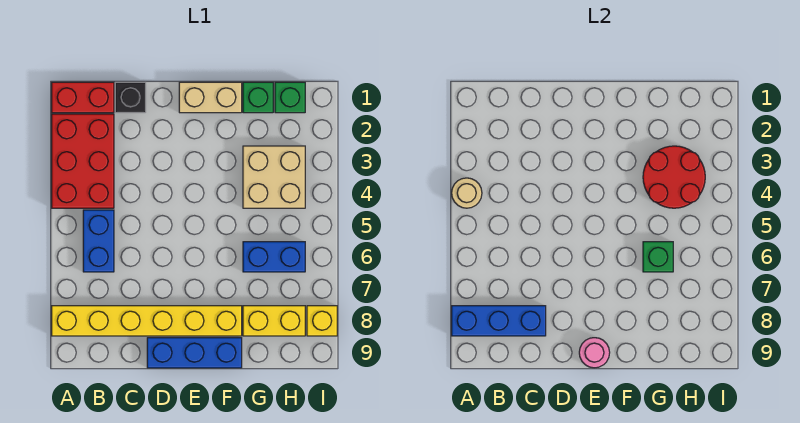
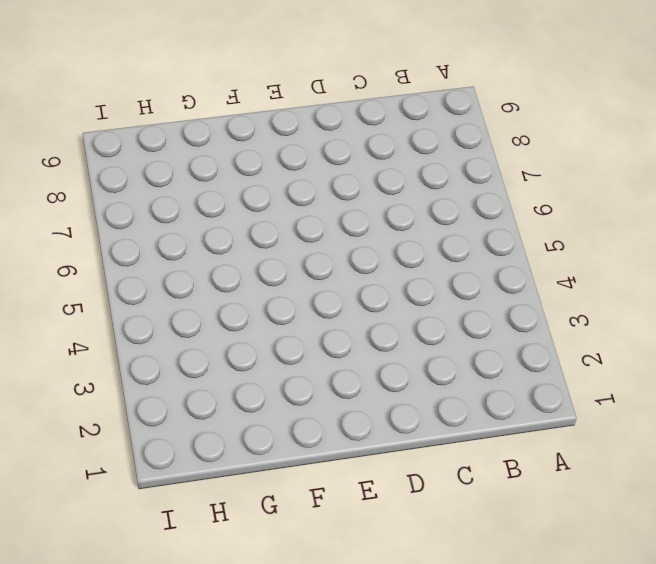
none -> red brick A1:B1 level 1
none -> red brick A2:B4 level 1
none -> yellow brick A8:F8 level 1

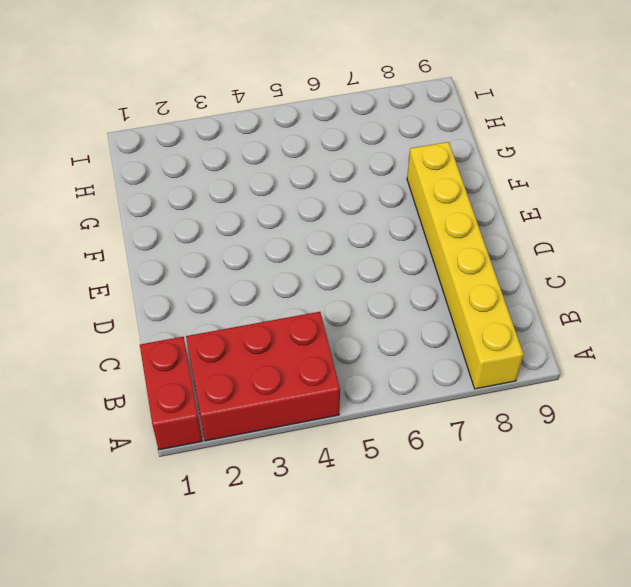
none -> blue brick B5:B6 level 1
none -> black brick C1 level 1
none -> blue brick D9:F9 level 1

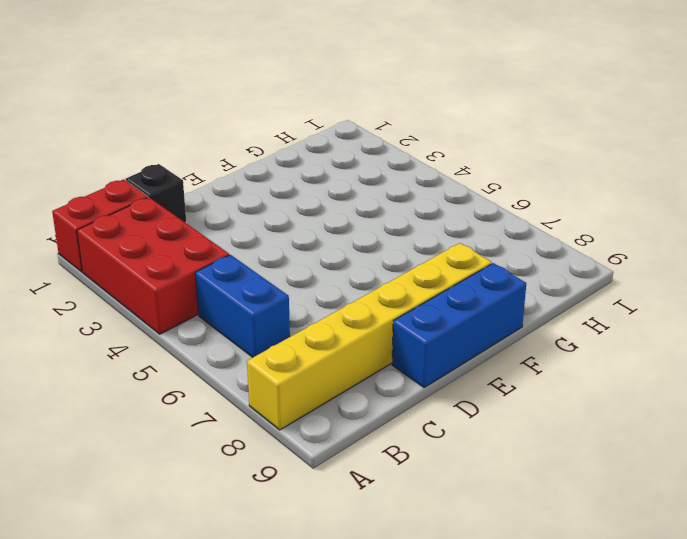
none -> tan brick E1:F1 level 1
none -> green brick G1 level 1
none -> tan brick G3:H4 level 1

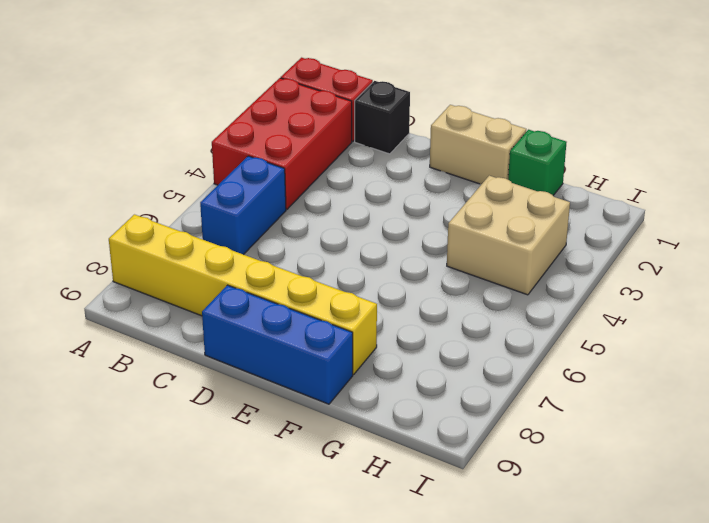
none -> blue brick G6:H6 level 1
none -> yellow brick G8:H8 level 1
none -> green brick H1 level 1

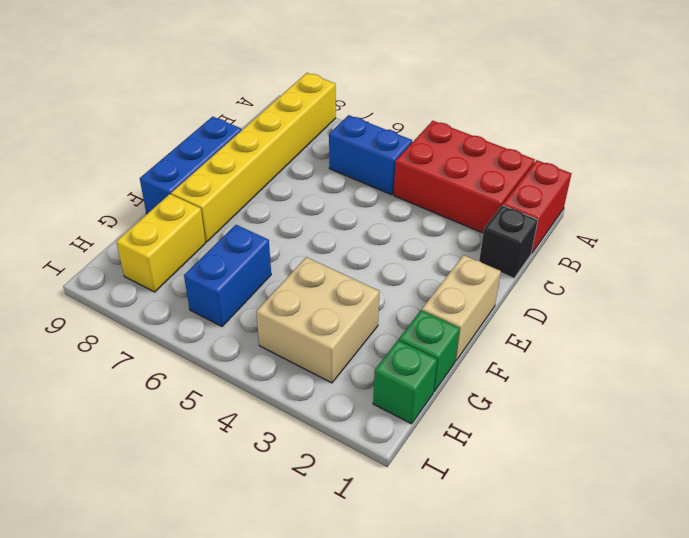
none -> yellow brick I8 level 1
none -> tan round brick A4 level 2
none -> blue brick A8:C8 level 2

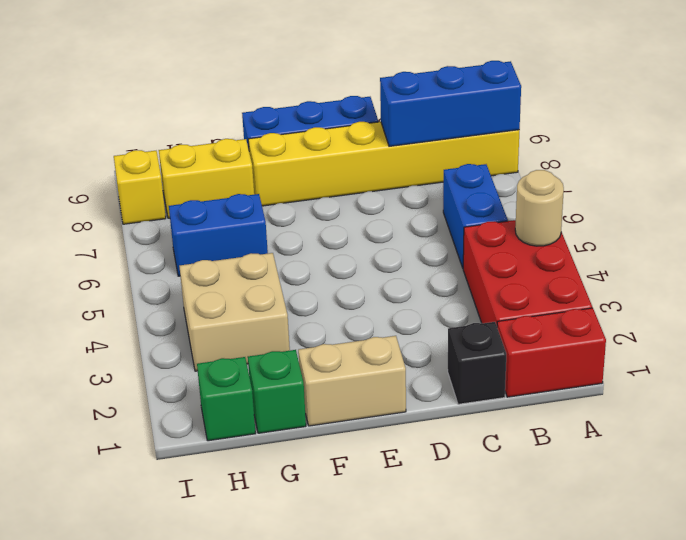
none -> pink round brick E9 level 2
none -> red round brick G3:H4 level 2
none -> green brick G6 level 2

